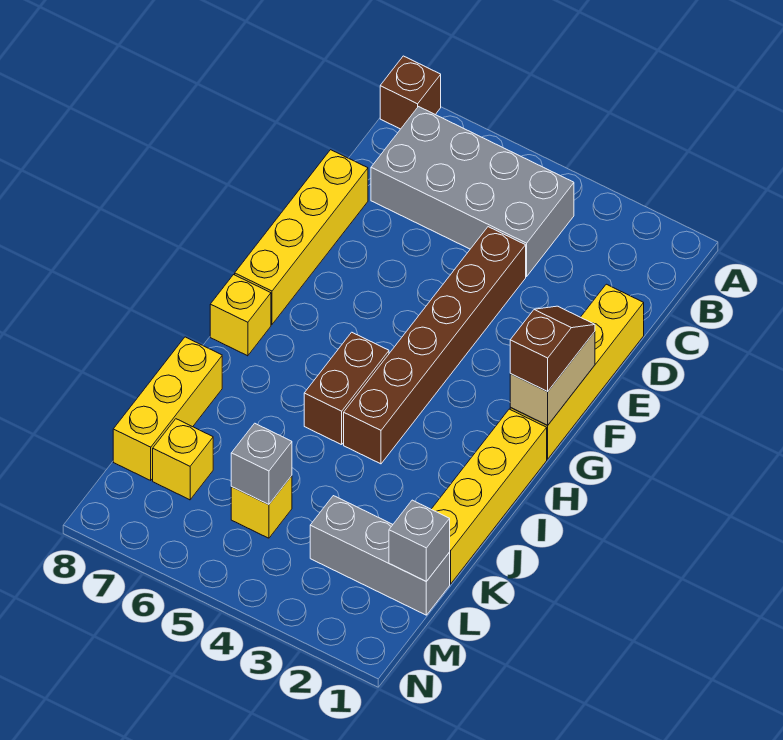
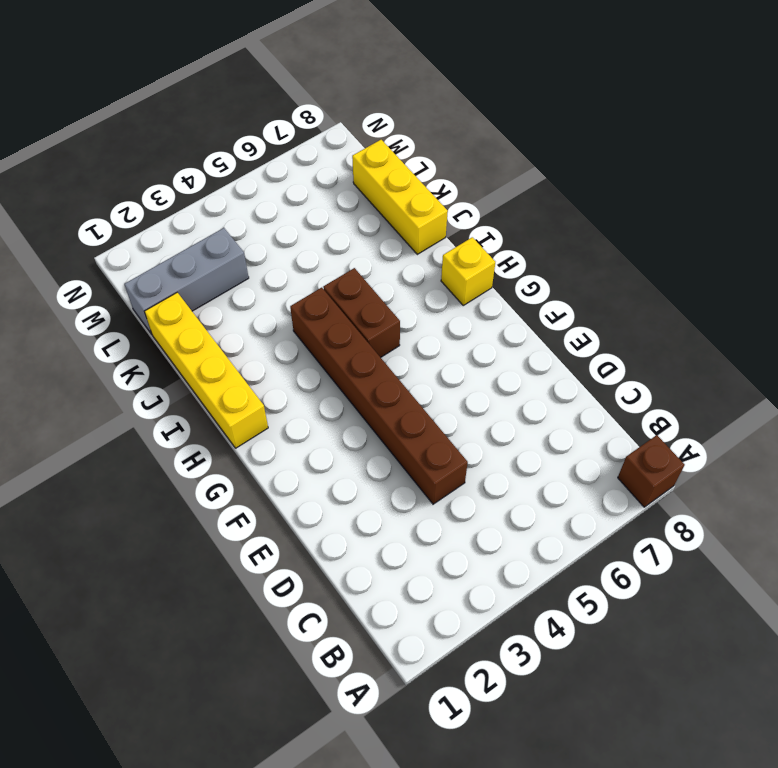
none -> grey brick B4:C7 level 1
none -> yellow brick D1:G1 level 1
none -> yellow brick D8:G8 level 1

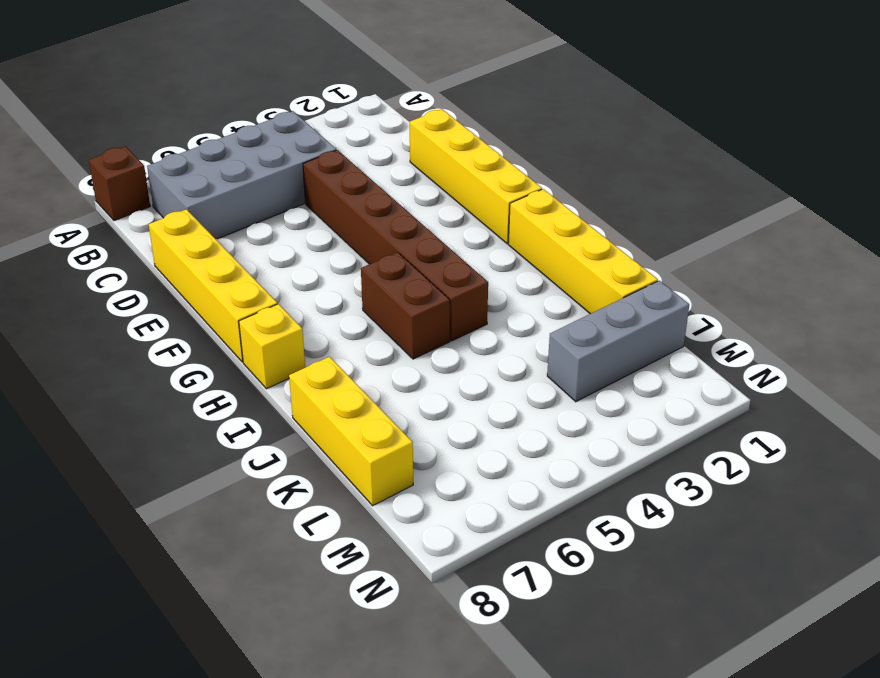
none -> yellow brick L5 level 1
none -> yellow brick L7 level 1
none -> tan brick F1:G1 level 2

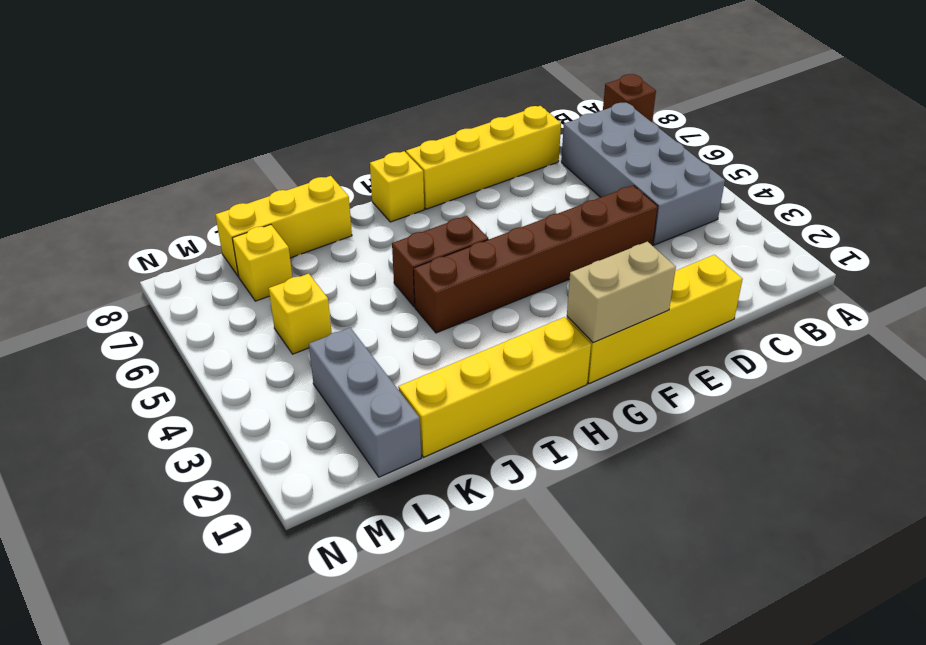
none -> grey brick L1 level 2
none -> grey brick L5 level 2
none -> brown slope F1:G1 level 3 top G

